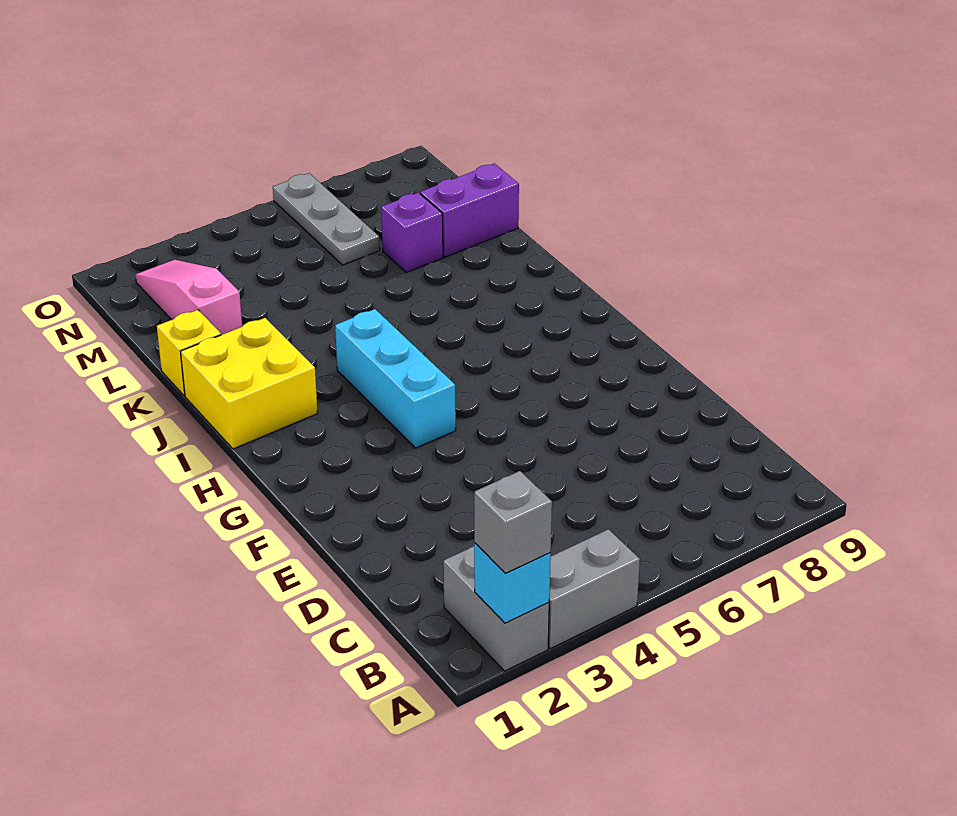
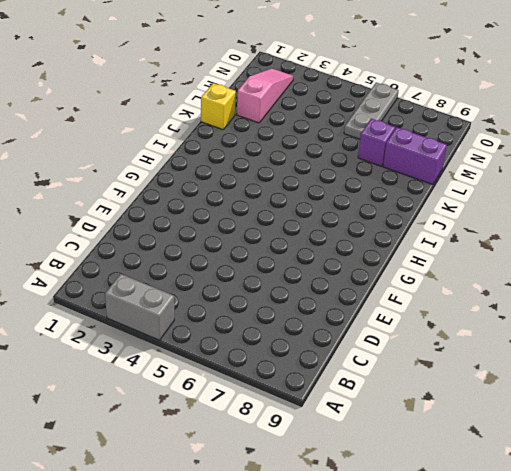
none -> grey brick A2:B2 level 1
none -> cyan brick G4:I4 level 1

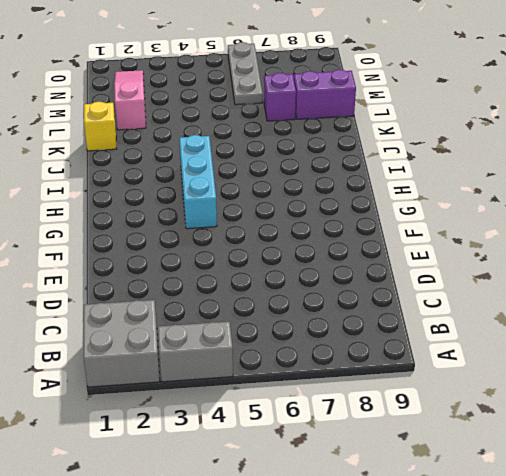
grey brick A1:B2 level 1 -> grey brick A2:B2 level 1
none -> yellow brick I1:J2 level 1
none -> cyan brick A2 level 2

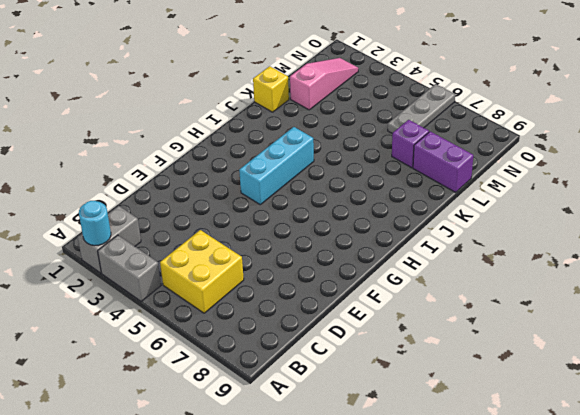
cyan round brick A2 level 2 -> cyan brick A2 level 2
yellow brick B5:C6 level 1 -> yellow brick I1:J2 level 1
none -> grey brick A2 level 3

